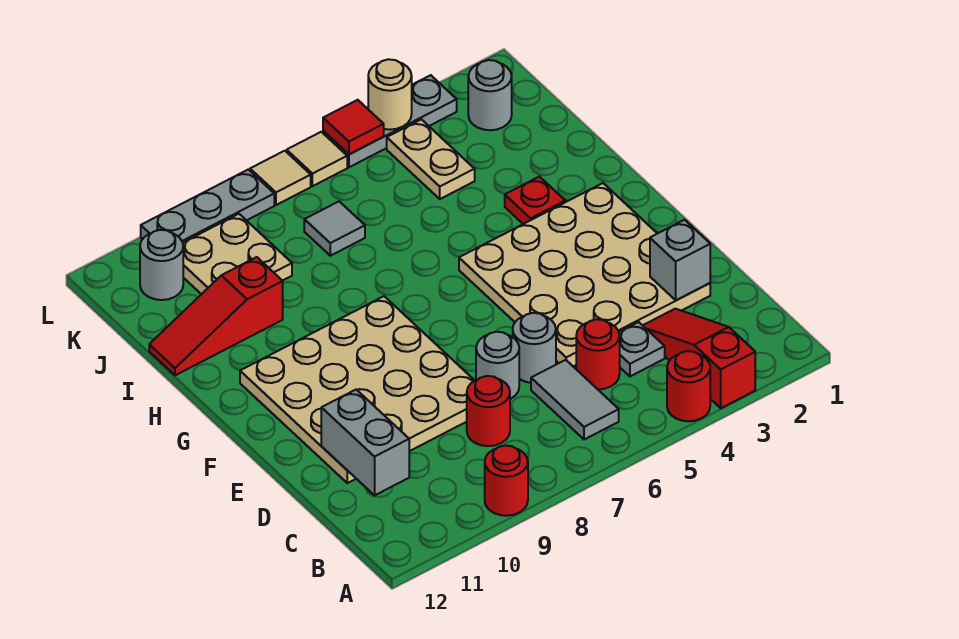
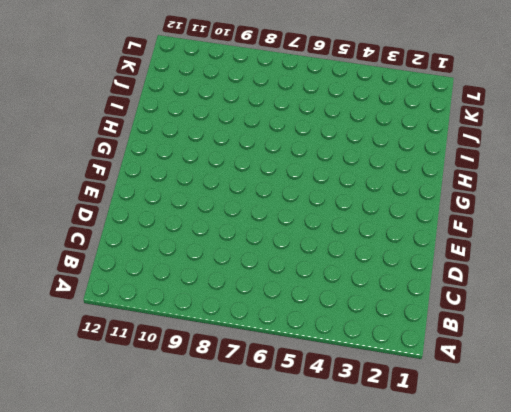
none -> red slope A3:C3 level 1 top A
none -> red round brick A4 level 1
none -> red round brick A9 level 1

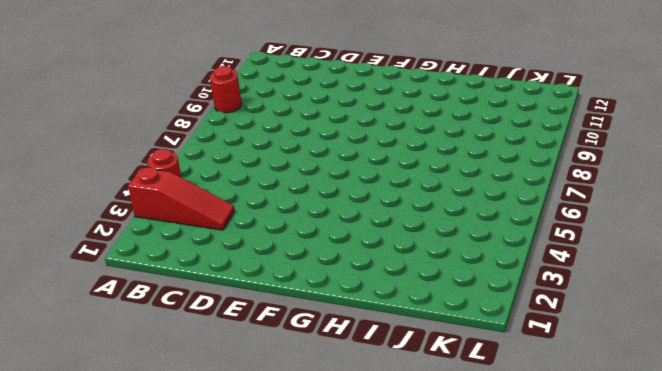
none -> grey tile B6:C6 level 1
none -> grey plate C4 level 1
none -> red round brick C5 level 1

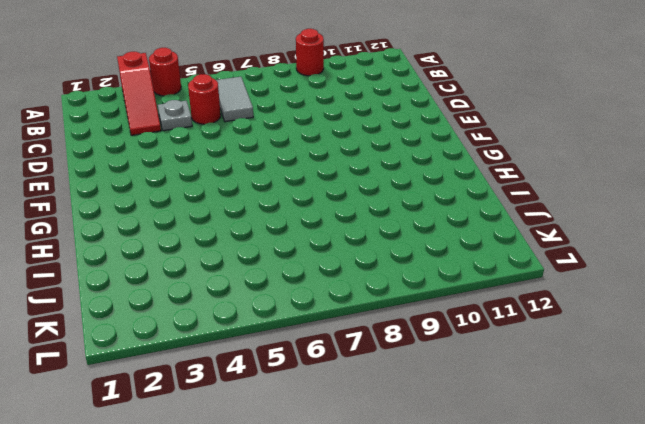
none -> red round brick C8 level 1
none -> tan plate D2:G5 level 1
none -> grey round brick D6 level 1

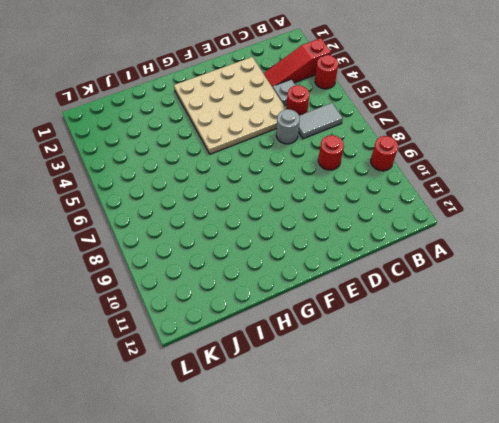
none -> grey round brick D7 level 1
none -> tan plate D8:G11 level 1
none -> red plate H3 level 1

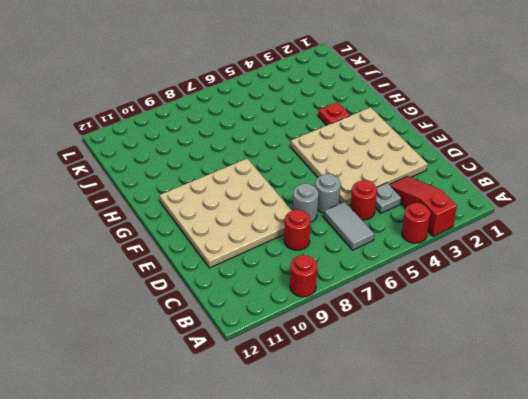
none -> red slope I10:I12 level 1 top 10
none -> tan plate J4:K4 level 1
none -> grey tile J7 level 1

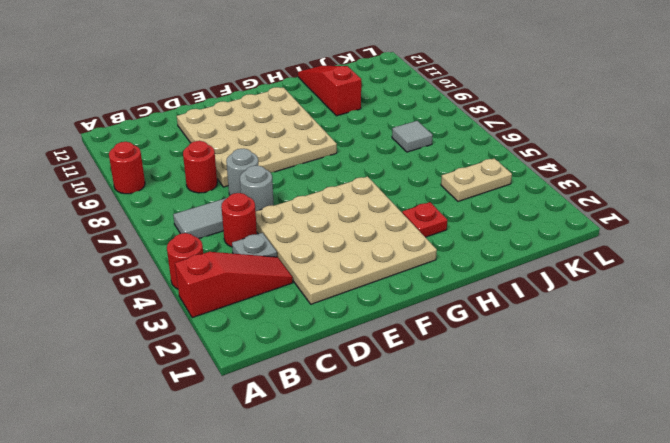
none -> tan plate J9:K10 level 1
none -> grey round brick K2 level 1
none -> grey round brick K11 level 1

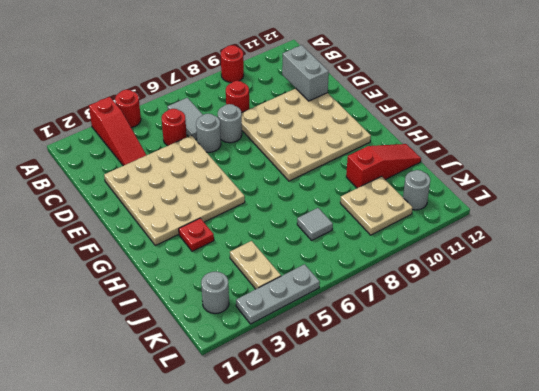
none -> grey plate C4 level 1
none -> tan tile L6 level 1
none -> tan tile L7 level 1

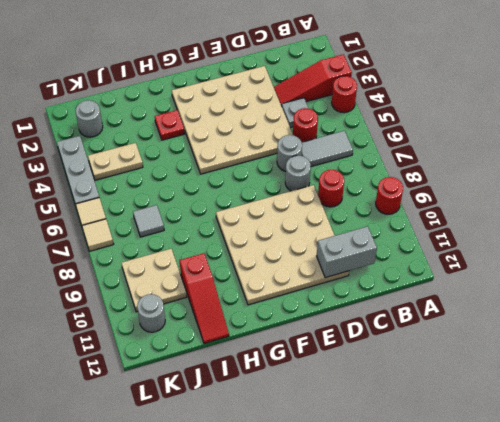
none -> grey plate L8:L10 level 1
none -> grey brick D2 level 2
none -> tan round brick L4 level 2

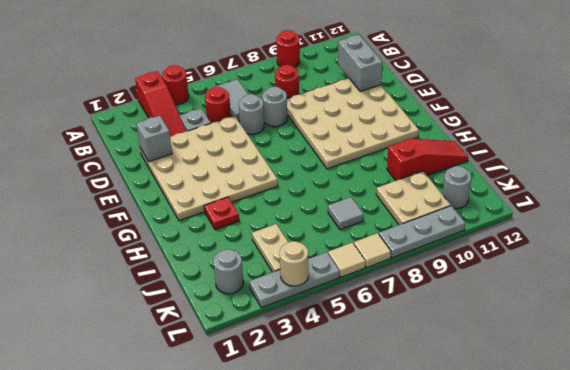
none -> red tile L5 level 2

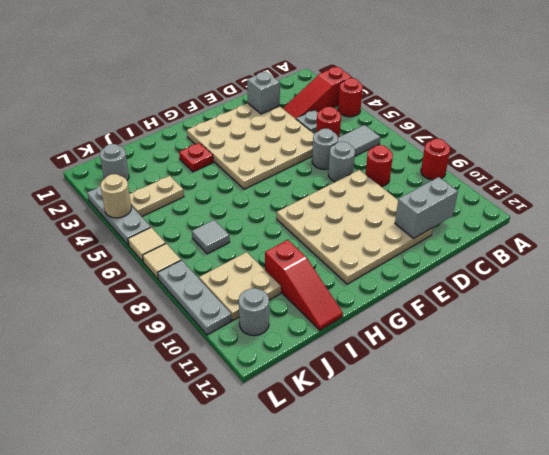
none -> red tile L5 level 2

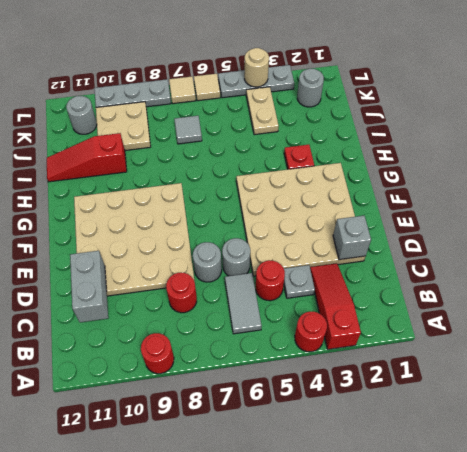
none -> red tile L5 level 2

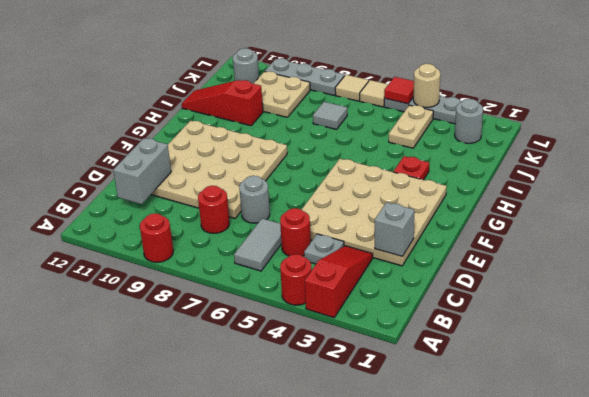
none -> grey round brick D6 level 1

